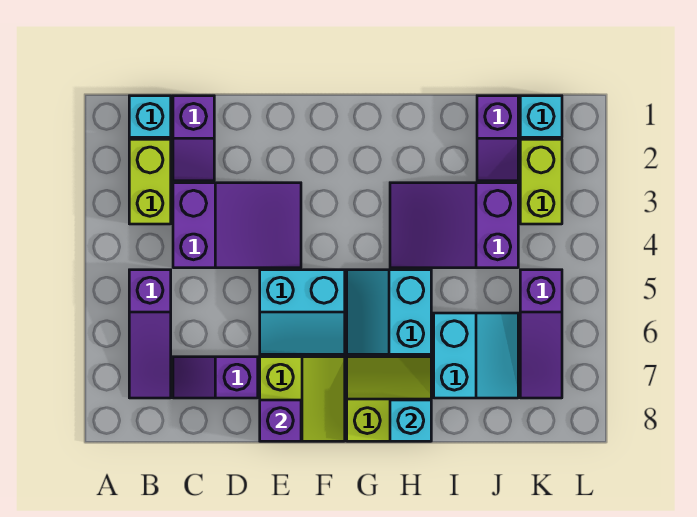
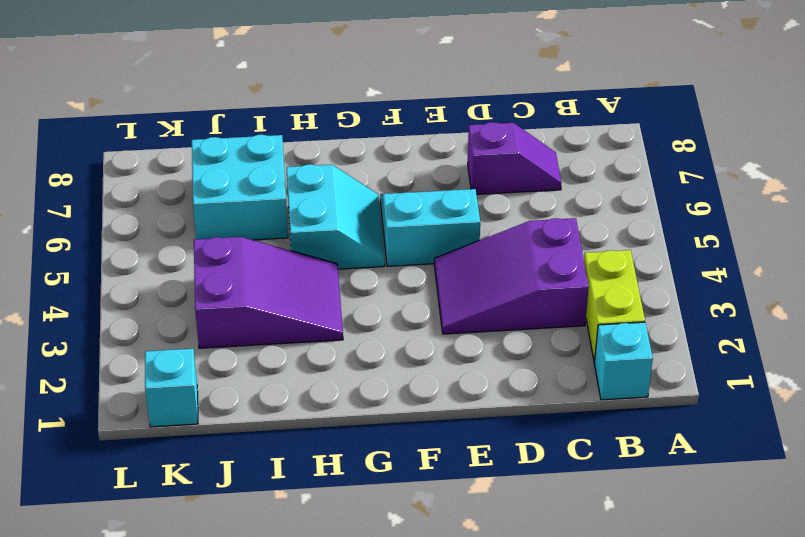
cyan brick I6:J7 level 1 -> cyan slope I6:J7 level 1 top I
none -> purple slope B5:B7 level 1 top 5
none -> purple slope C1:C2 level 1 top 1
none -> lime slope E7:F8 level 1 top E

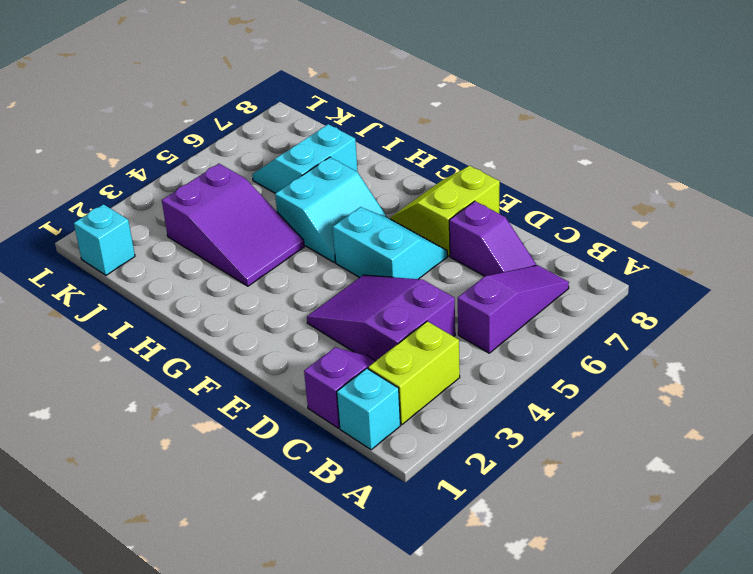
none -> lime slope G7:H8 level 1 top 8
none -> purple slope J1:J2 level 1 top 1
none -> lime brick K2:K3 level 1

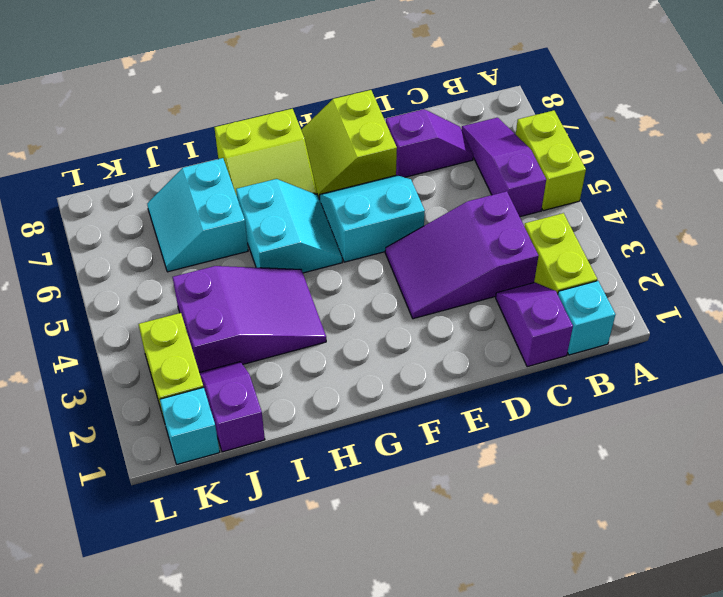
lime brick A5:A6 level 1 -> none
none -> purple slope K5:K7 level 1 top 5
none -> purple brick E8 level 2
none -> cyan brick H8 level 2

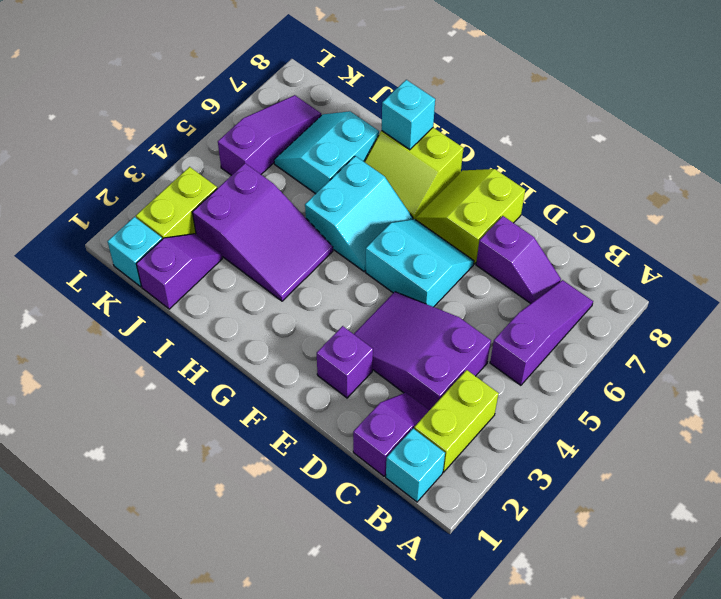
purple brick E2 level 1 -> purple brick E8 level 2

